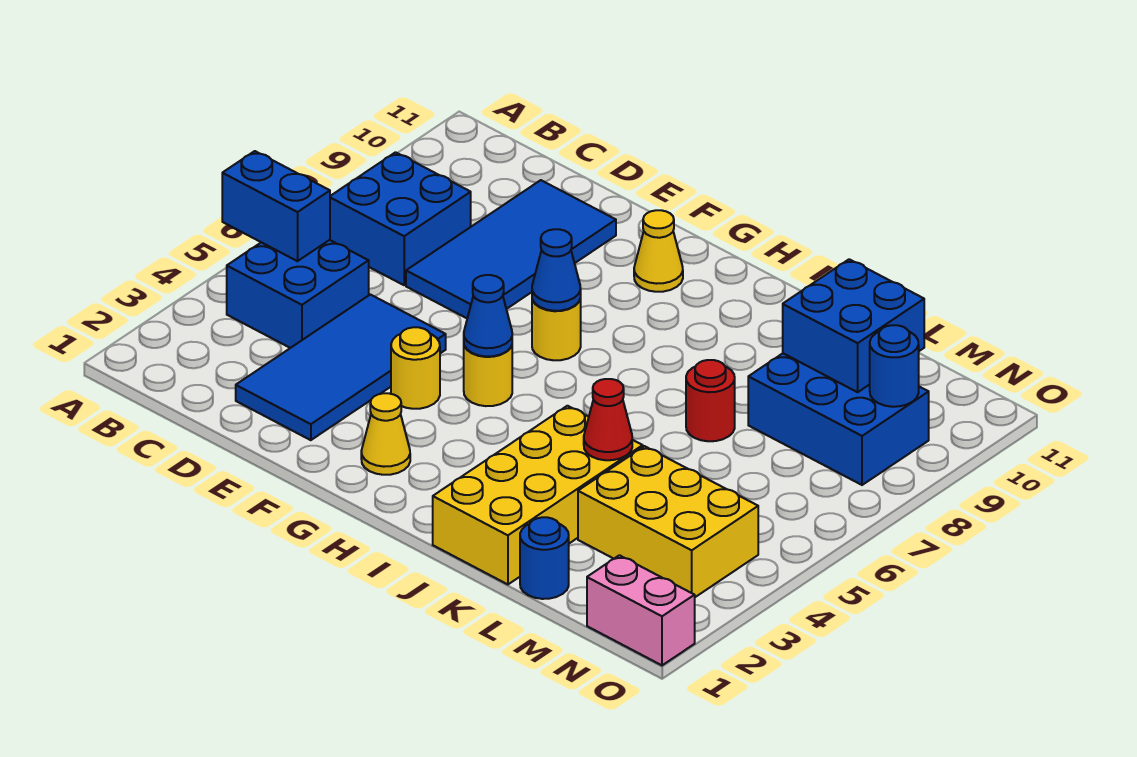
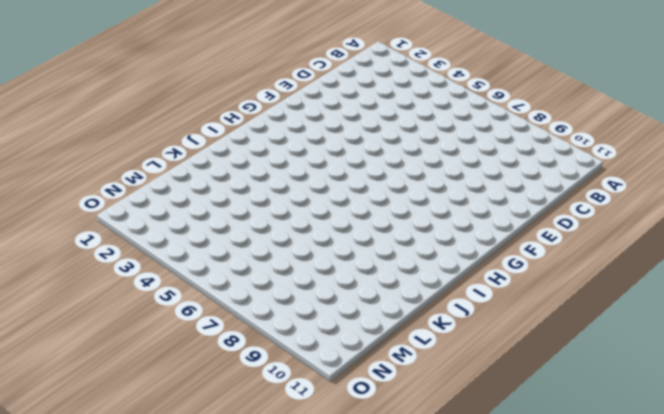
none -> blue brick B4:C5 level 1
none -> blue brick B7:C8 level 1
none -> blue tile D2:E5 level 1

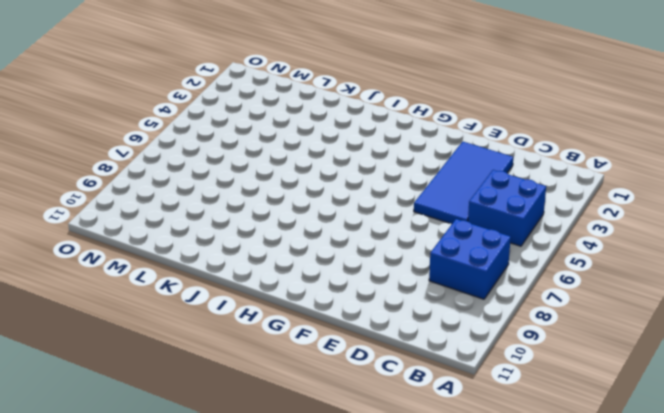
none -> blue tile D7:E10 level 1
none -> yellow round brick F4 level 1
none -> yellow cone G2 level 1

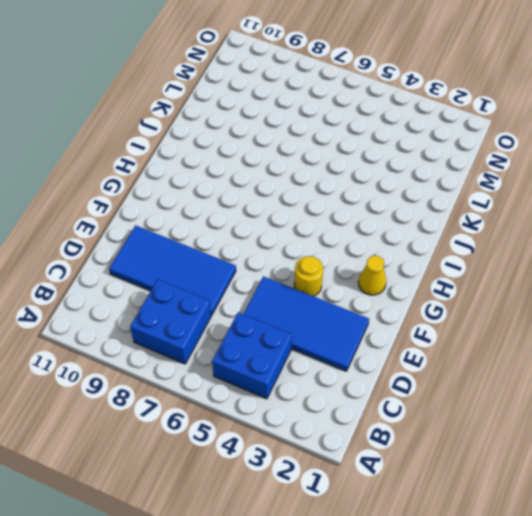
none -> yellow round brick G5 level 1
none -> yellow round brick G7 level 1
none -> yellow cone G10 level 1

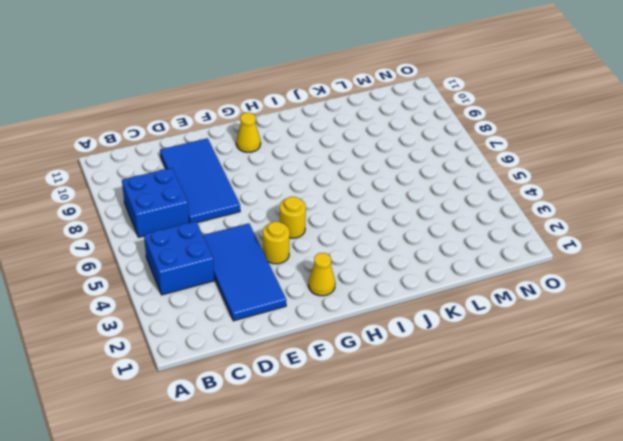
none -> yellow round brick G7 level 1
none -> yellow brick J1:K4 level 1
none -> red round brick K7 level 1

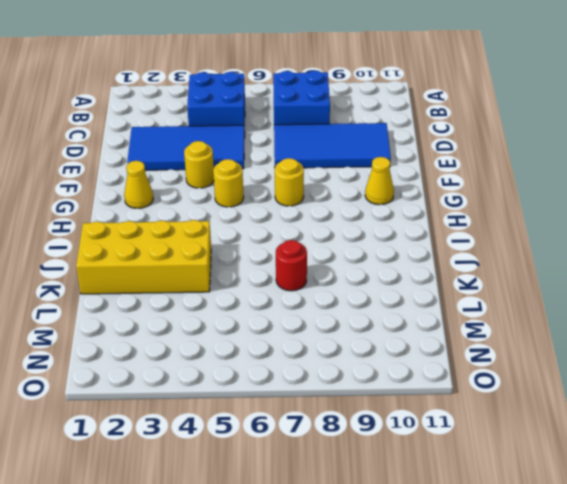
none -> blue round brick L1 level 1
none -> yellow brick L3:N4 level 1
none -> blue brick L8:N9 level 1

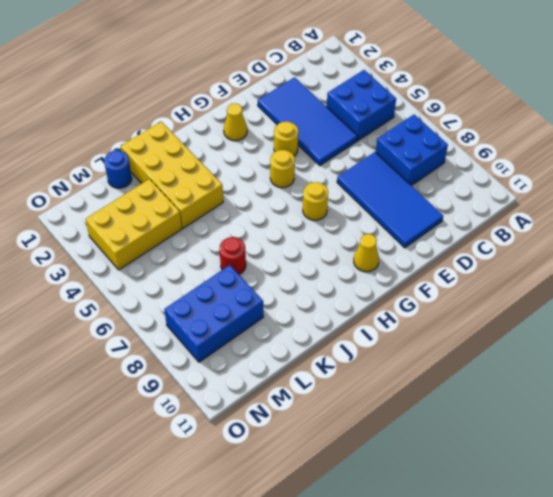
none -> pink brick N1:O1 level 1
none -> blue brick A5:B5 level 2
none -> blue cone G5 level 2

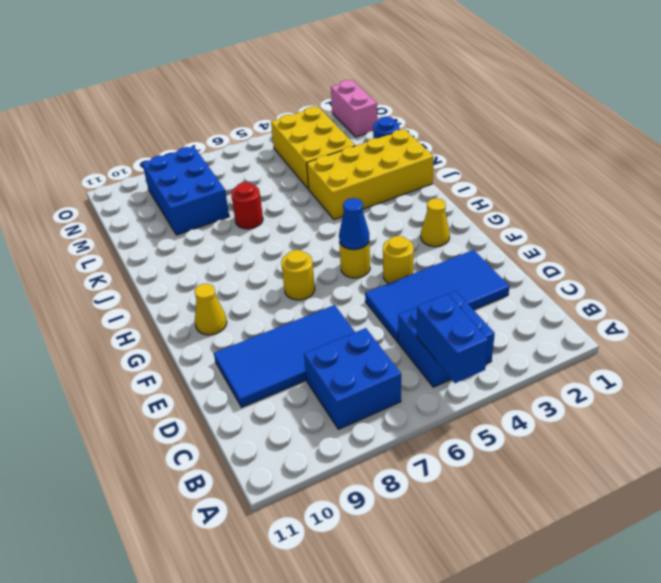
none -> blue cone G7 level 2
none -> red cone K4 level 2
none -> blue brick L9:M10 level 2

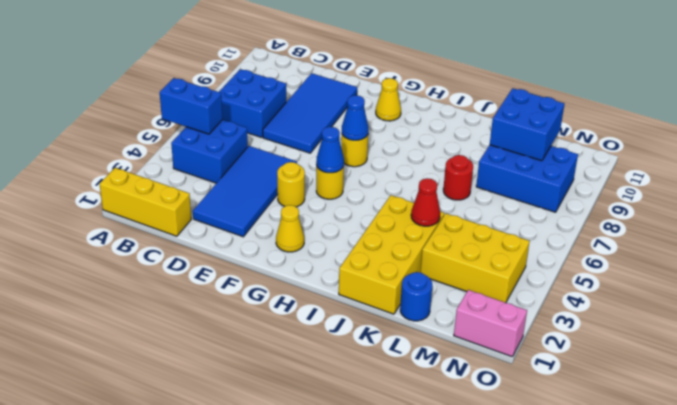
yellow brick A1:C1 level 1 -> none
none -> blue round brick N9 level 2

